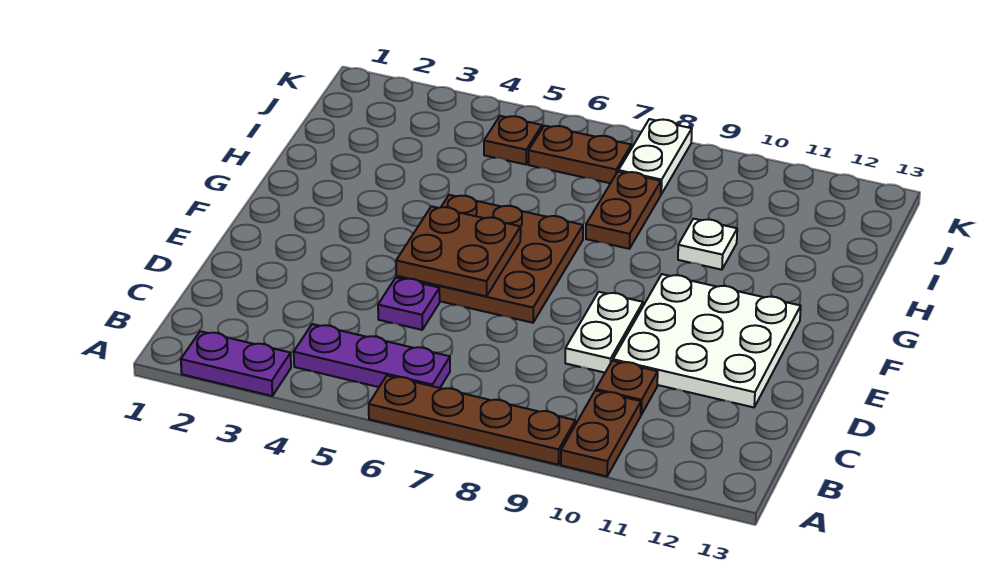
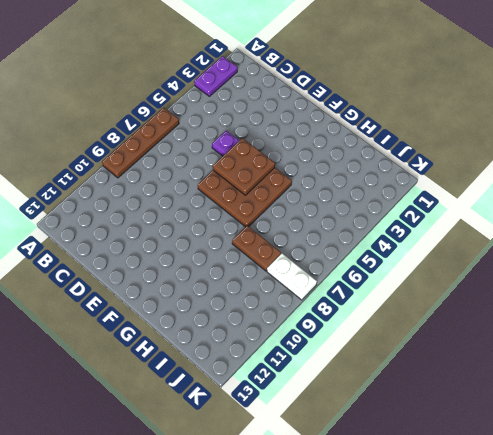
none -> brown plate A10:B10 level 1
none -> purple plate B4:B6 level 1
none -> brown plate C10 level 1

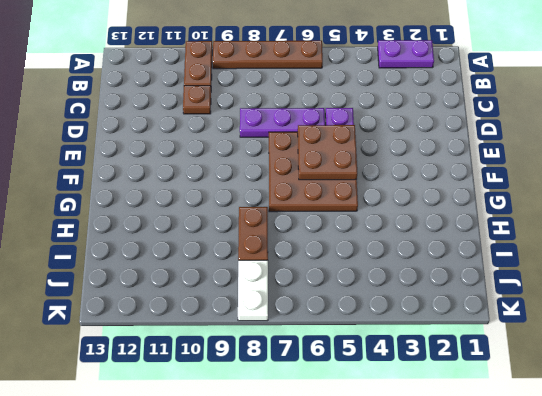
purple plate D6:D8 level 1 -> purple plate B4:B6 level 1
none -> white plate D9:E9 level 1
none -> white plate D10:F12 level 1
none -> white plate H10 level 1

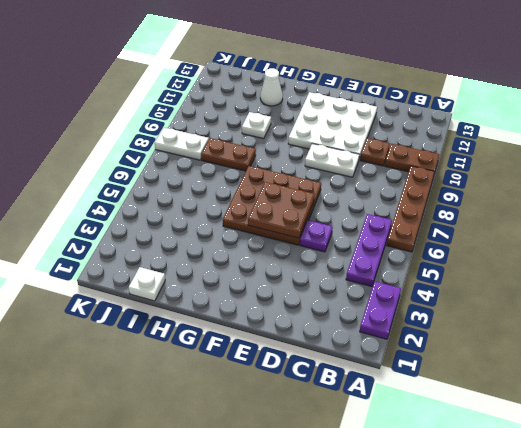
white cone H12 level 1 -> none
white plate I1 level 1 -> none
none -> brown plate J5 level 1
none -> brown plate J6:J7 level 1

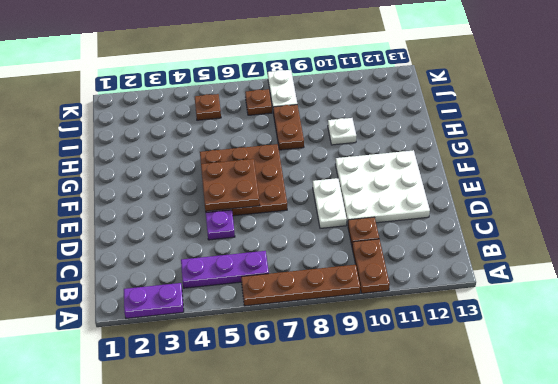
brown plate J7 level 1 -> brown plate J6:J7 level 1

